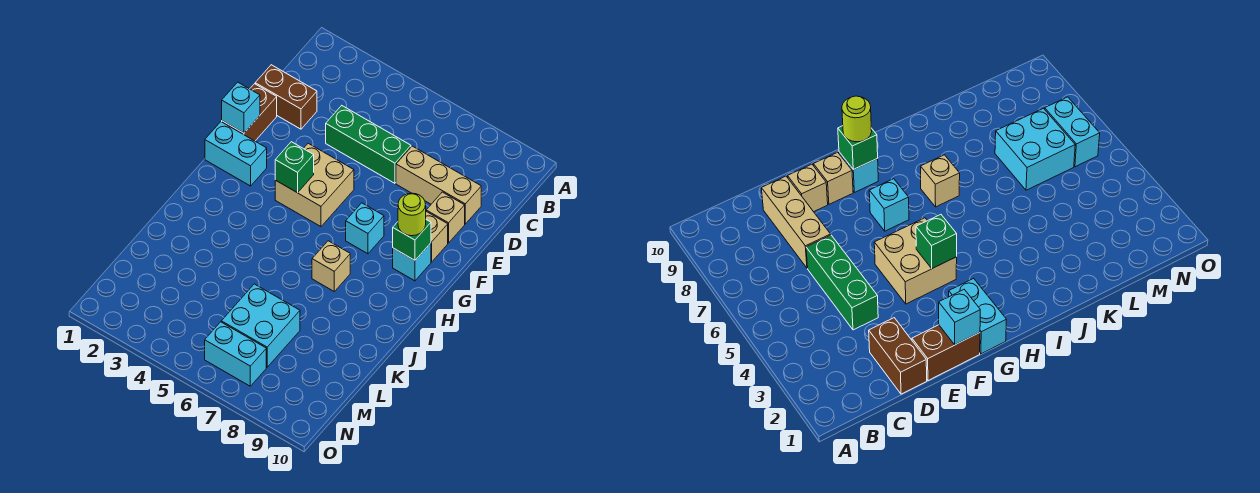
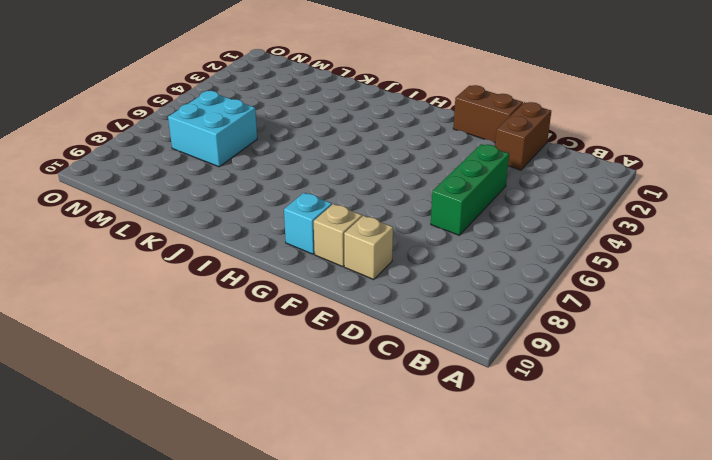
none -> tan brick D7:D9 level 1
none -> tan brick F4:G5 level 1
none -> cyan brick G1:G2 level 1

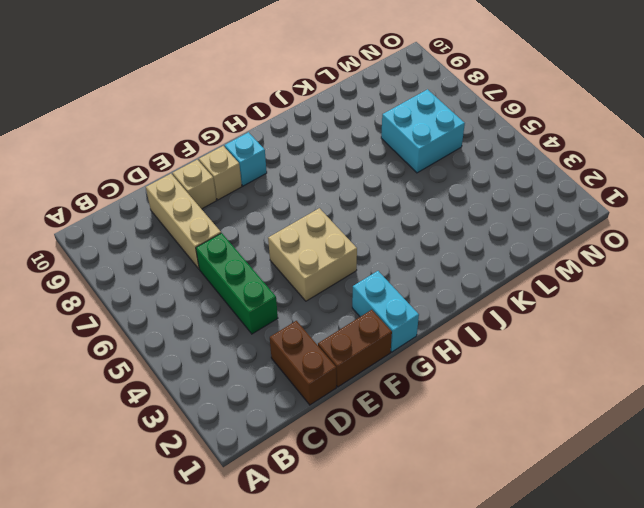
none -> cyan brick G7 level 1
none -> tan brick I7 level 1
none -> cyan brick N6:N7 level 1

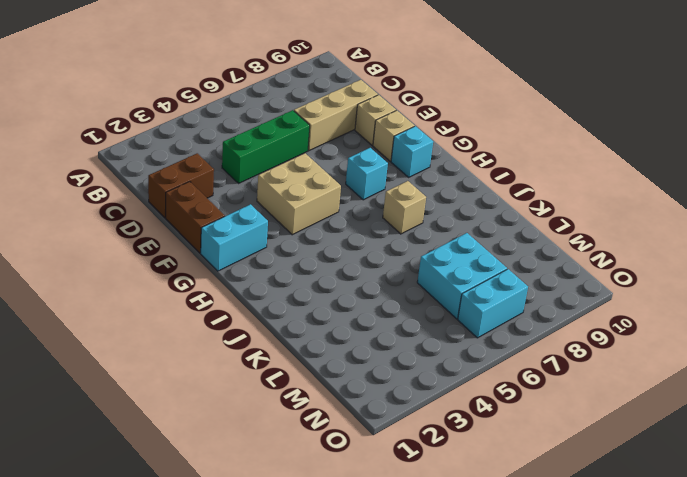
none -> cyan brick F1 level 2
none -> green brick G4 level 2
none -> green brick G9 level 2

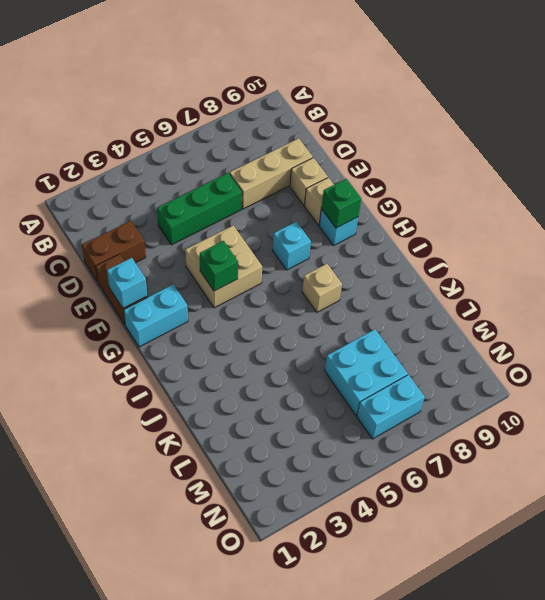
none -> lime round brick G9 level 3

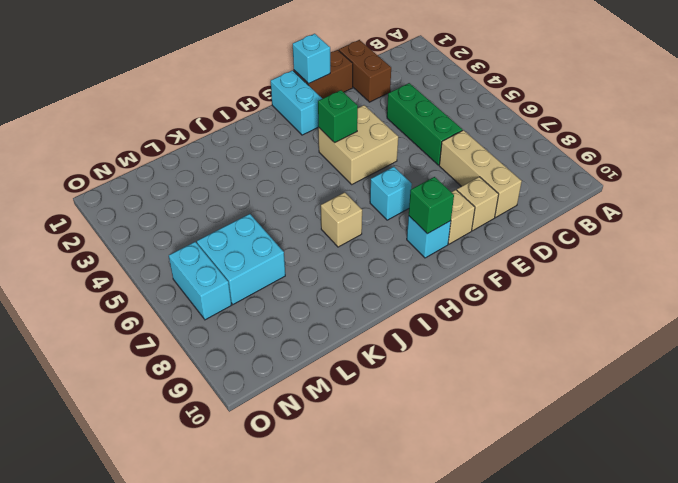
none -> lime round brick G9 level 3

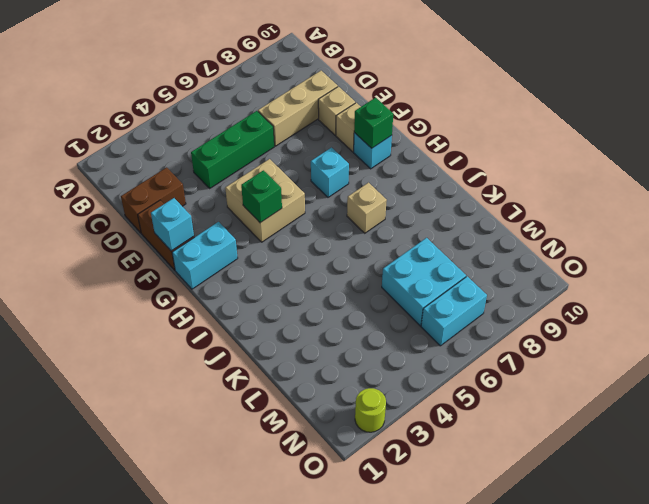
lime round brick O2 level 1 -> lime round brick G9 level 3

